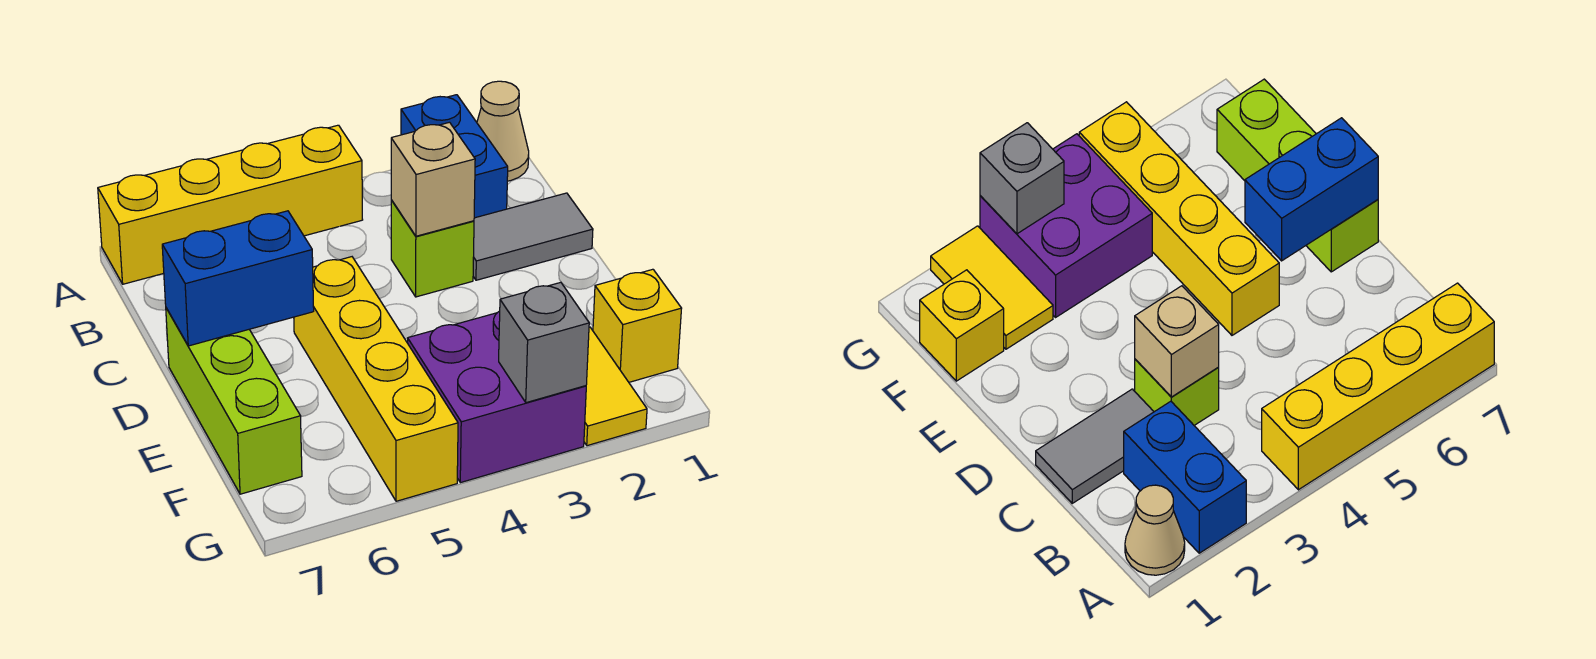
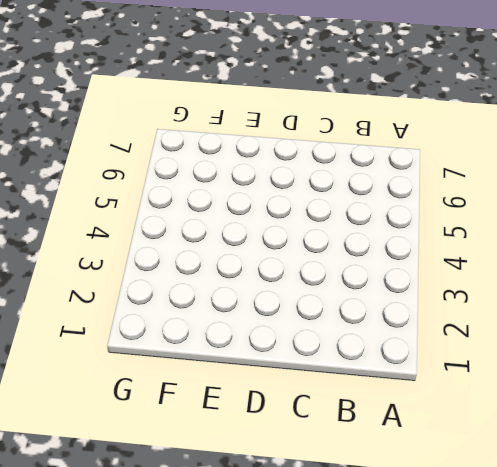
none -> tan cone A1 level 1
none -> blue brick A2:B2 level 1
none -> yellow brick A4:A7 level 1

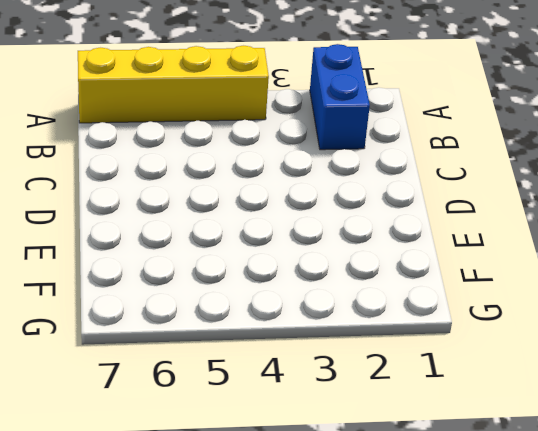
none -> tan cone A1 level 1
none -> grey tile C1:C2 level 1
none -> lime brick C3 level 1

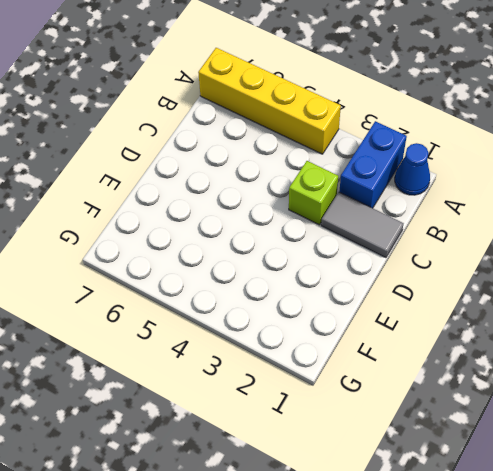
blue cone A1 level 1 -> tan cone A1 level 1
none -> yellow brick D5:G5 level 1
none -> lime brick D7:F7 level 1
none -> yellow brick F1 level 1

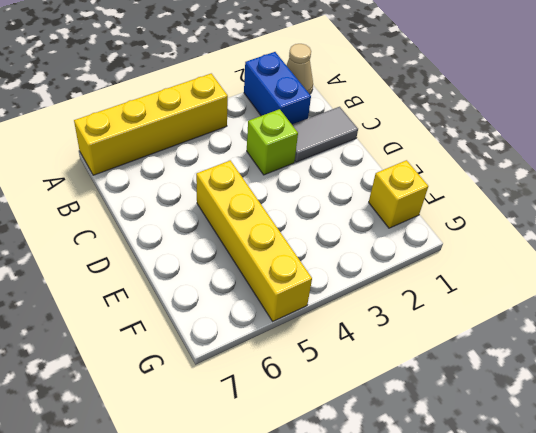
none -> lime brick D7:F7 level 1
none -> yellow tile F2:G2 level 1
none -> purple brick F3:G4 level 1

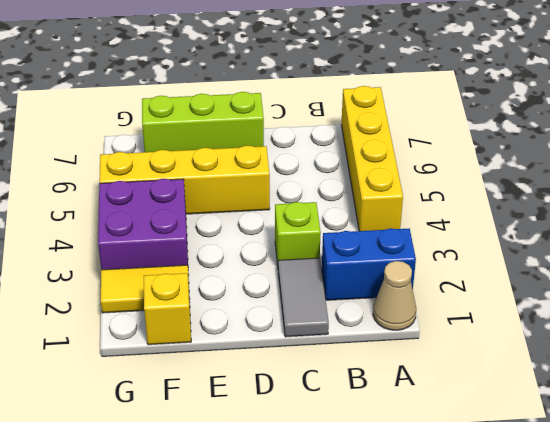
none -> tan brick C3 level 2
none -> blue brick D6:D7 level 2
none -> grey brick G3 level 2

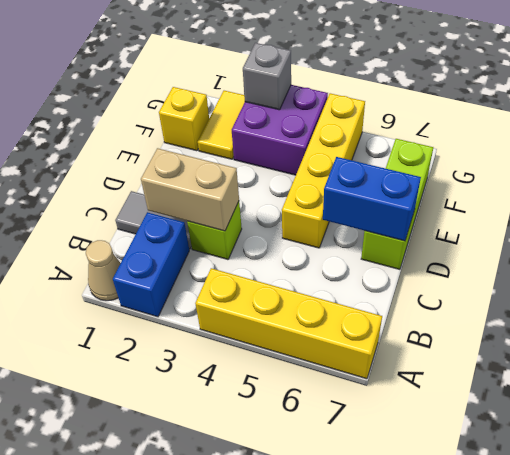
tan brick C2:C3 level 2 -> tan brick C3 level 2

